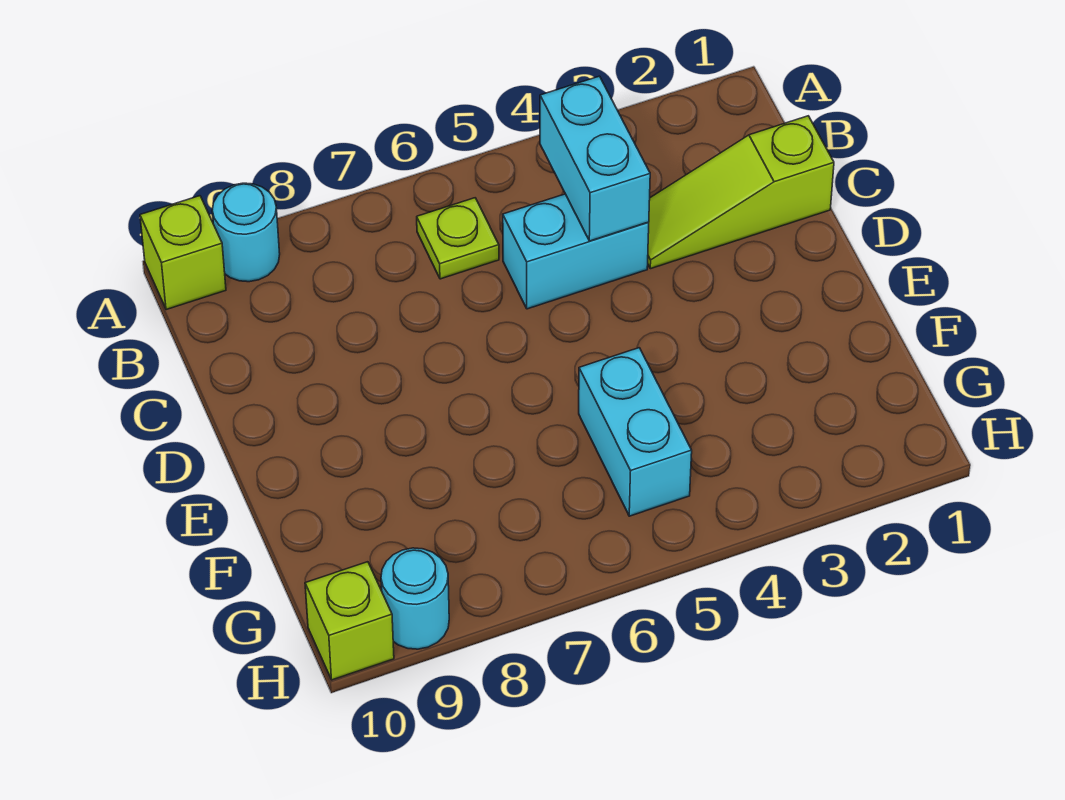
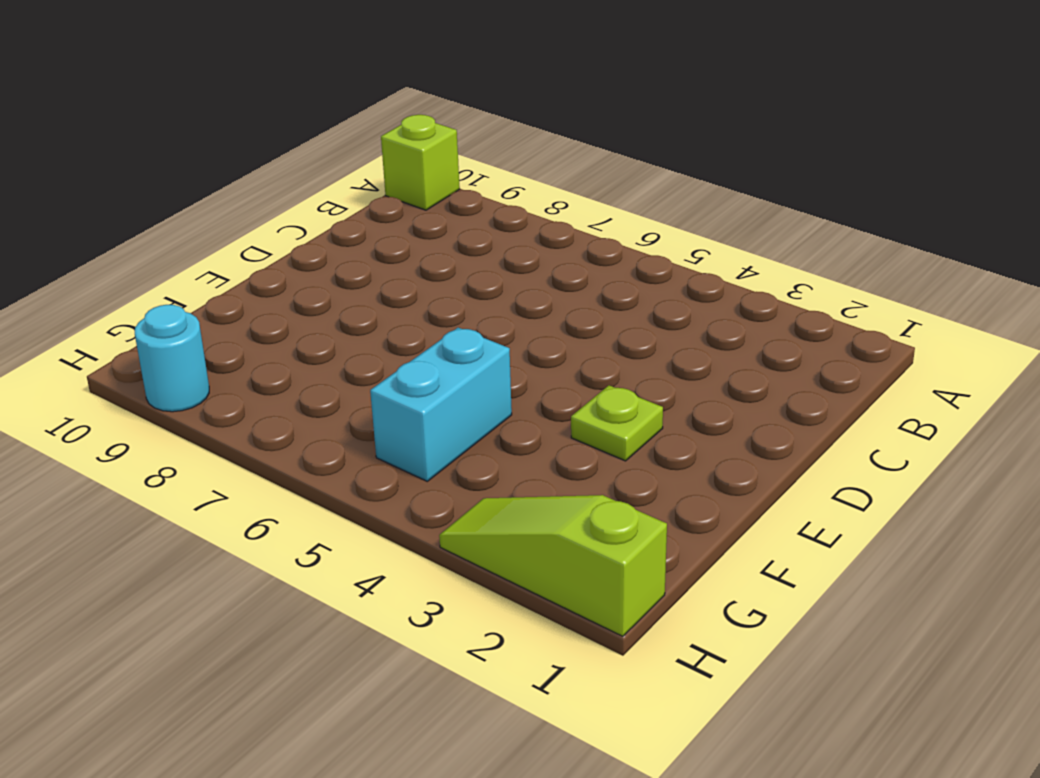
lime plate E3 level 1 -> lime plate B6 level 1
lime slope H1:H3 level 1 top 1 -> lime slope C1:C3 level 1 top 1
none -> cyan round brick A9 level 1
none -> cyan brick C4:C5 level 1

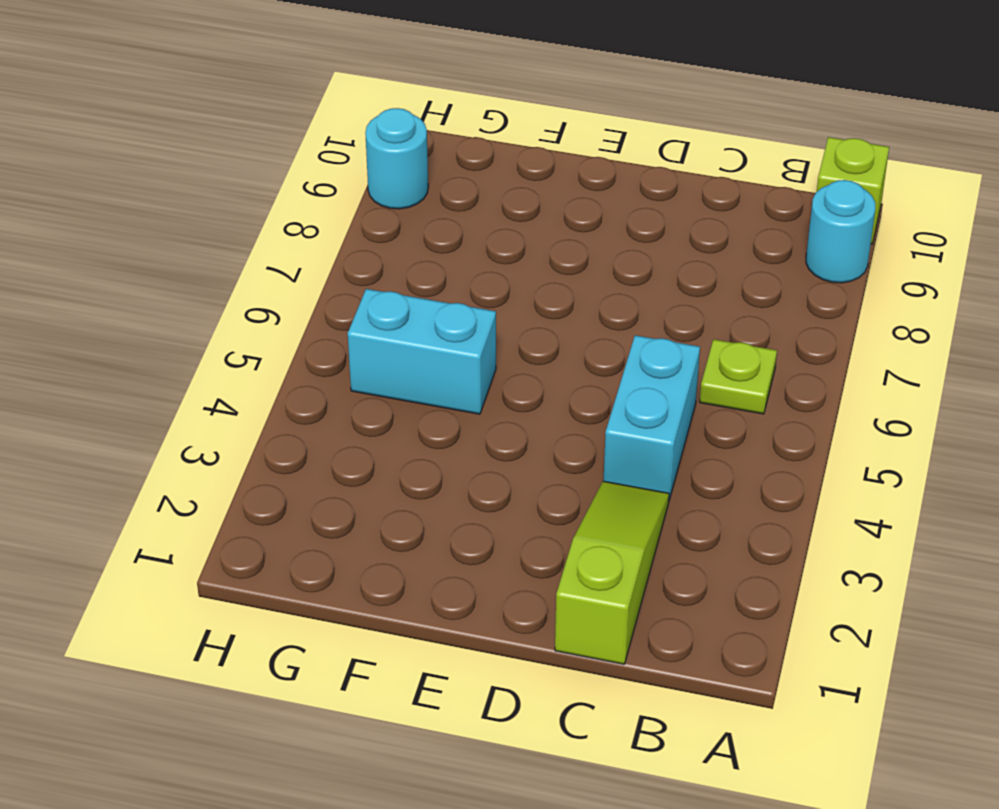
none -> lime brick H10 level 1
none -> cyan brick B4:C4 level 2

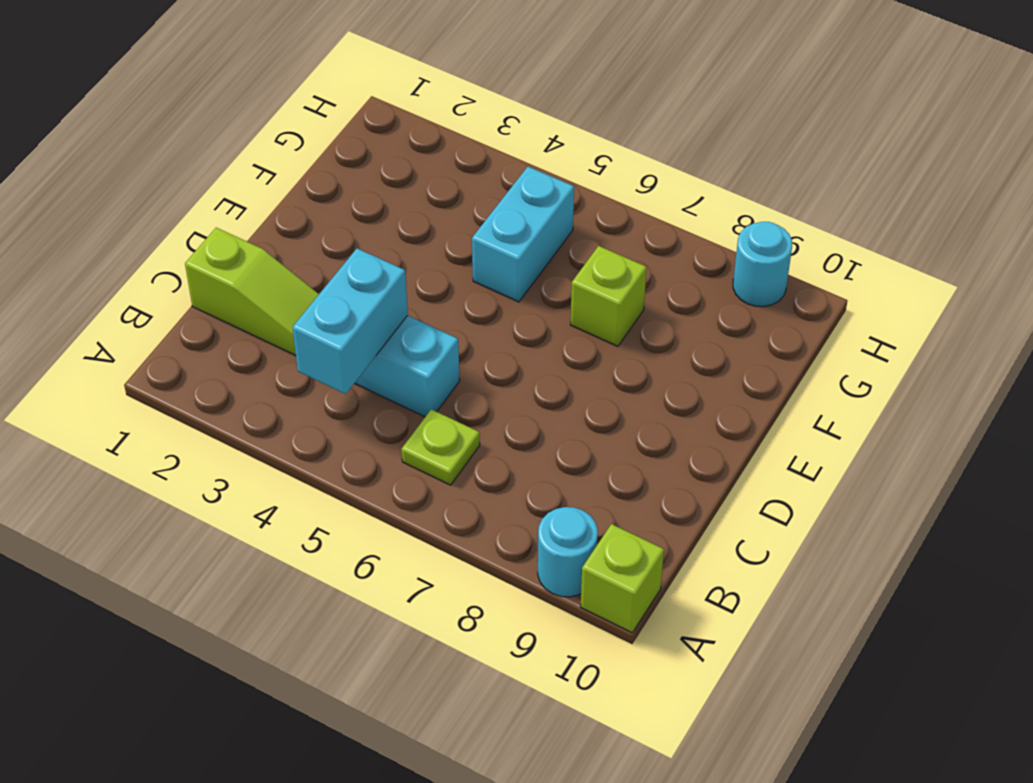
lime brick F7 level 1 -> lime brick H10 level 1

